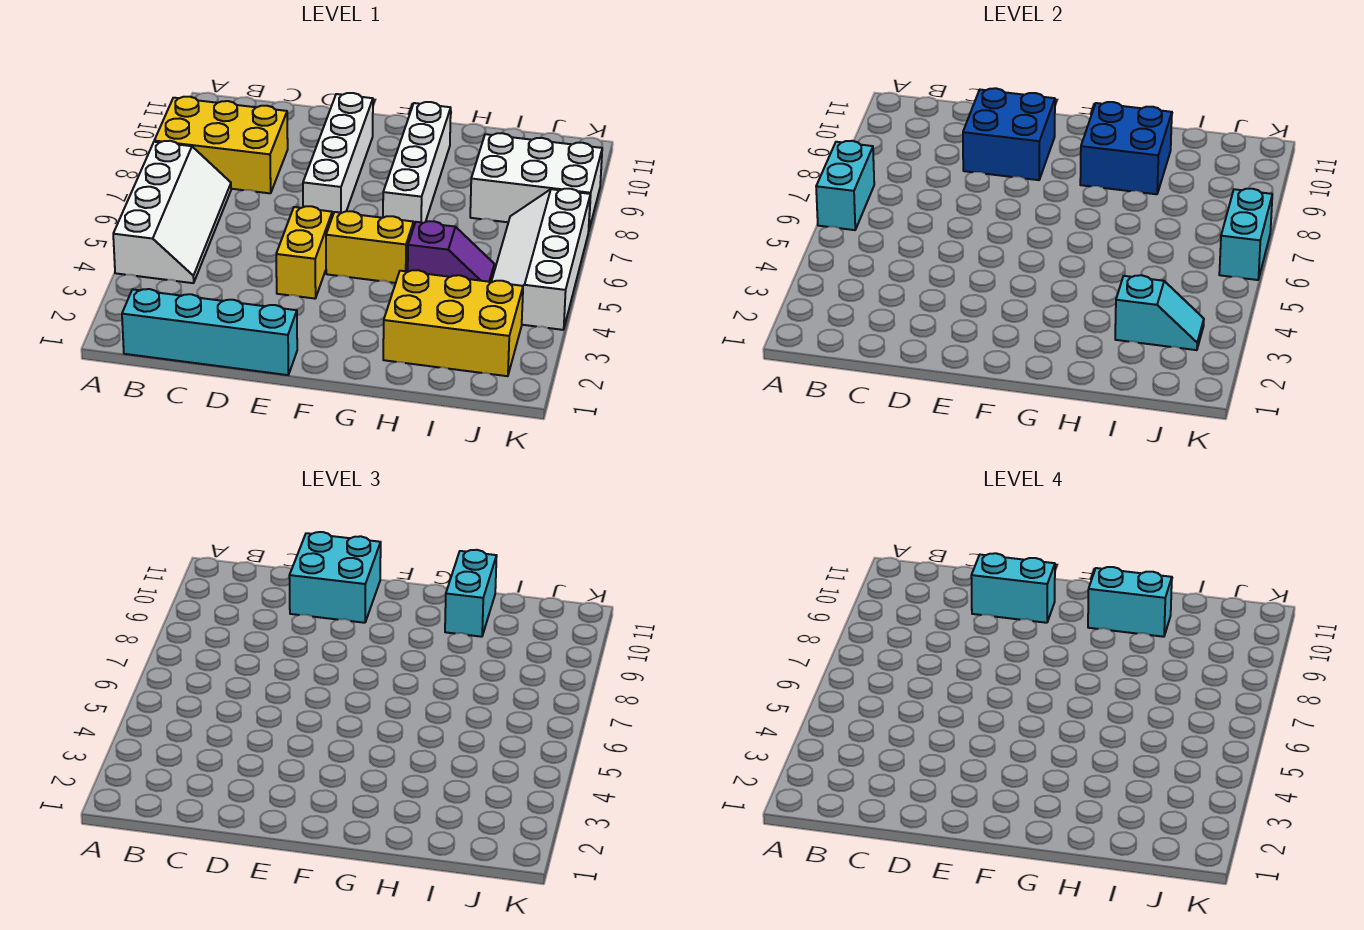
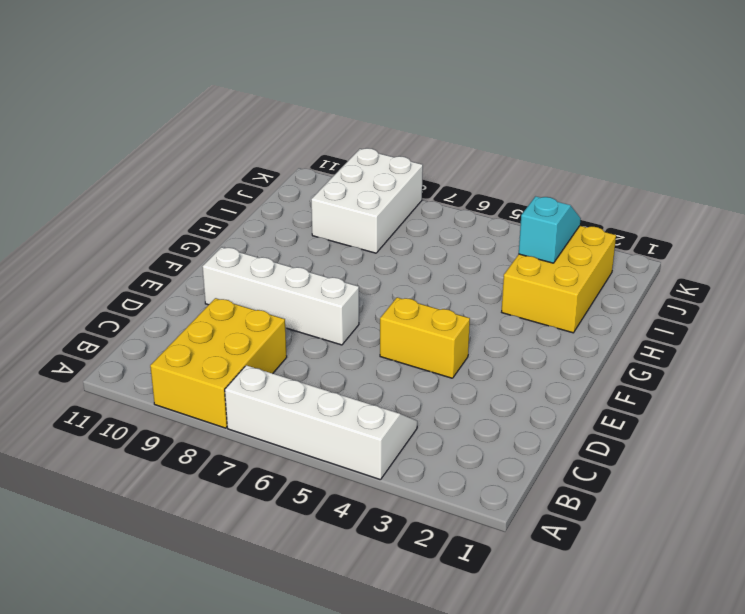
none -> cyan brick B1:E1 level 1
none -> yellow brick F5:G5 level 1
none -> white brick G7:G10 level 1

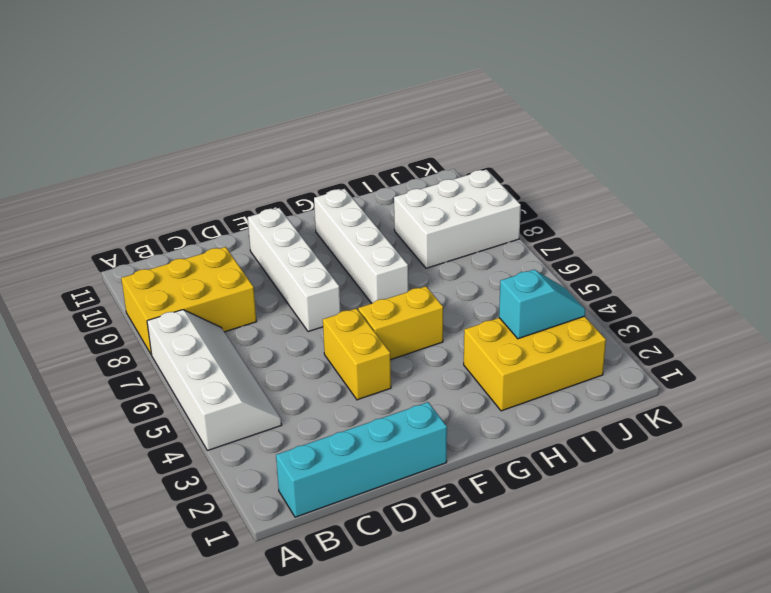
none -> purple slope H5:I5 level 1 top H
none -> white slope J4:K7 level 1 top K
none -> cyan brick A6:A7 level 2

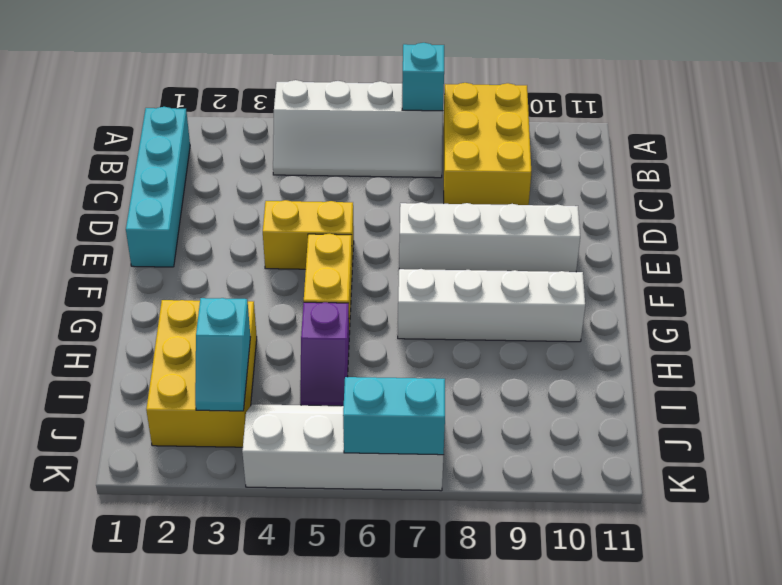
cyan brick A7 level 2 -> cyan brick A6:A7 level 2
none -> white brick I8:K9 level 1
none -> blue brick D9:E10 level 2
none -> blue brick G9:H10 level 2

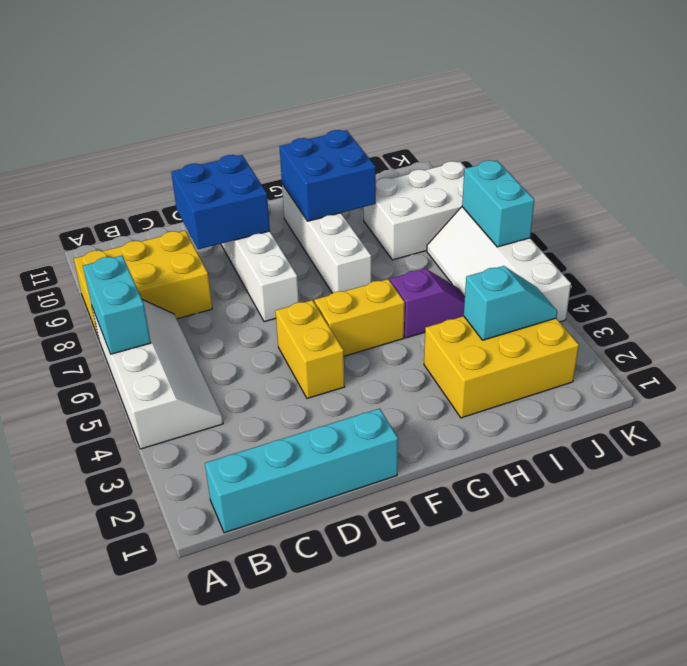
none -> cyan brick D10:E11 level 3
none -> cyan brick H10:H11 level 3
none -> cyan brick D10:E10 level 4

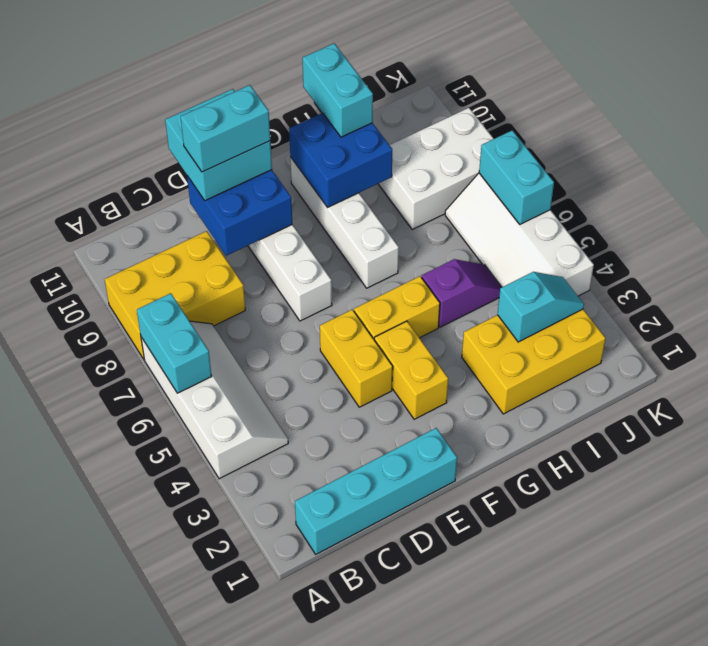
yellow brick F3:F4 level 1 -> none
none -> cyan brick G10:H10 level 4

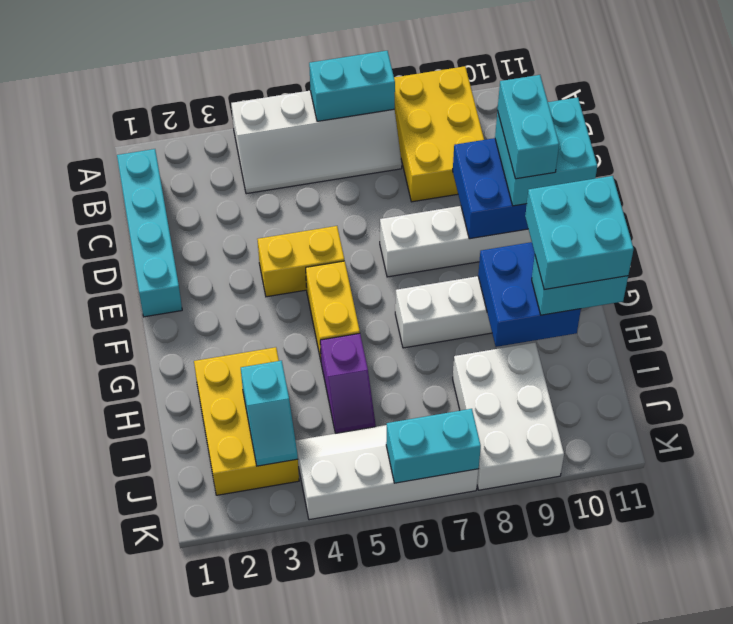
cyan brick G10:H11 level 4 -> cyan brick G10:H10 level 4

